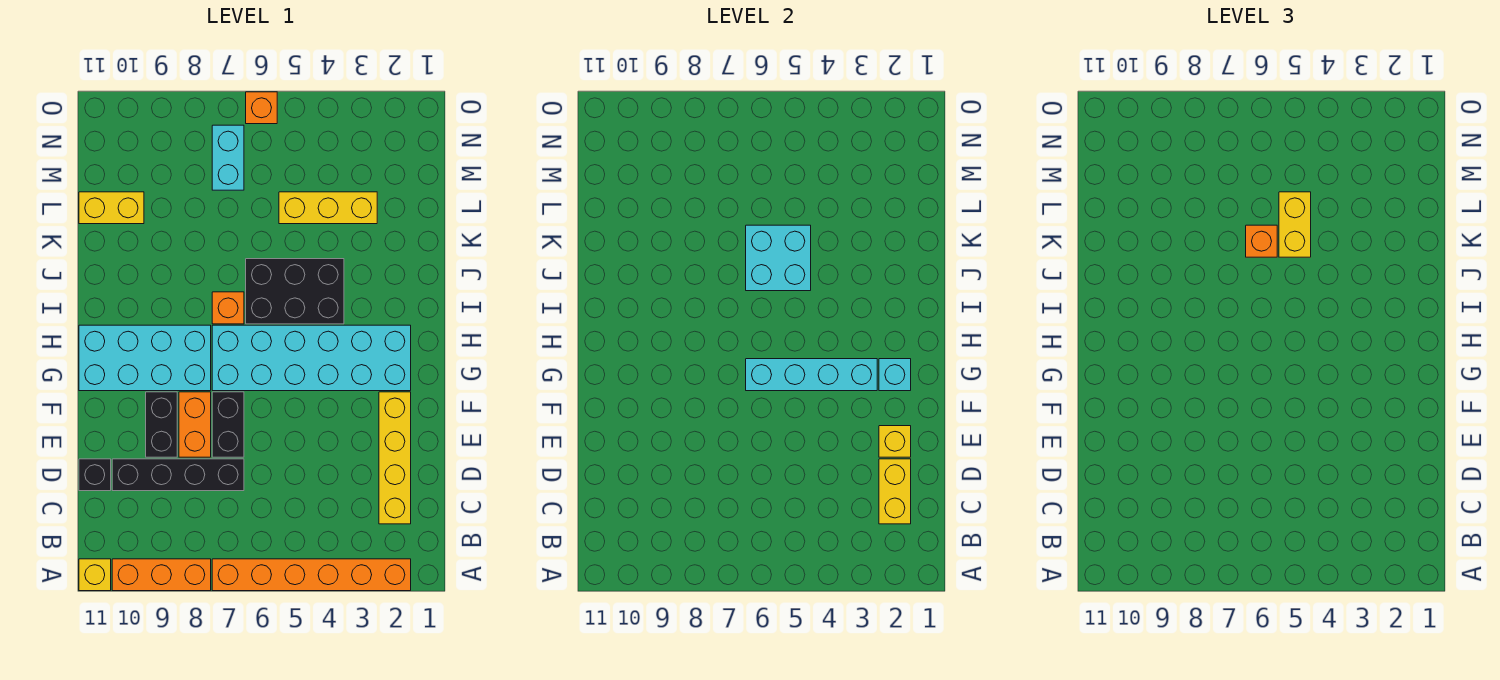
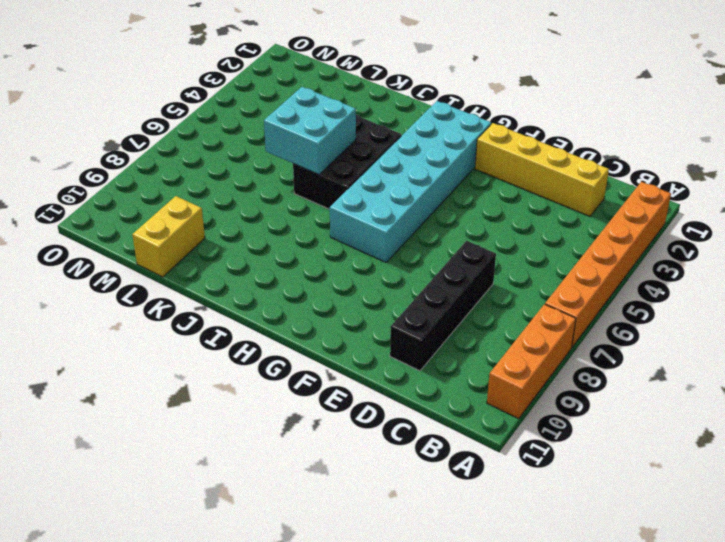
none -> yellow brick A11 level 1
none -> black brick D11 level 1
none -> black brick E7:F7 level 1

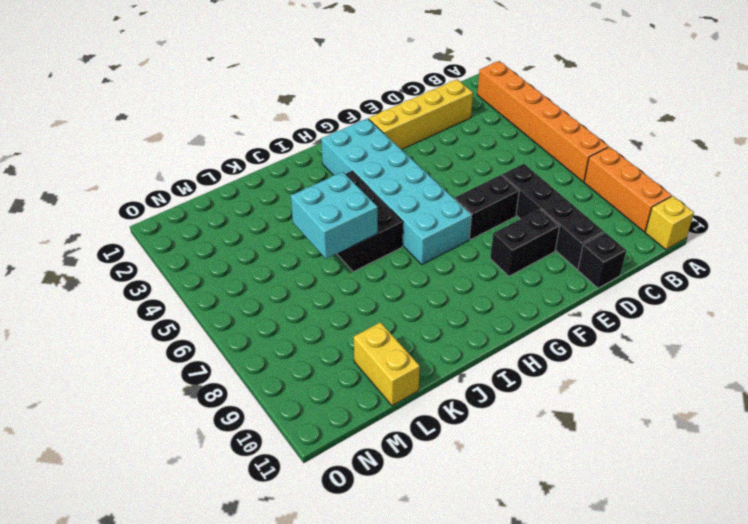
none -> orange brick E8:F8 level 1
none -> cyan brick G8:H11 level 1
none -> orange brick I7 level 1

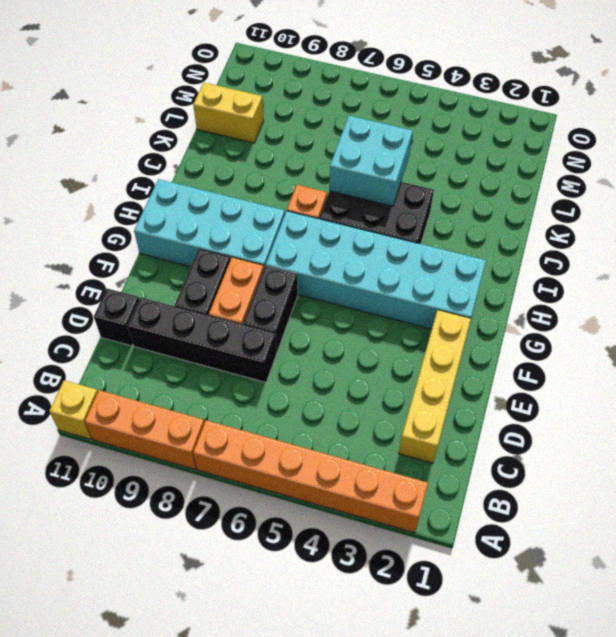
none -> yellow brick L3:L5 level 1
none -> cyan brick M7:N7 level 1
none -> orange brick O6 level 1

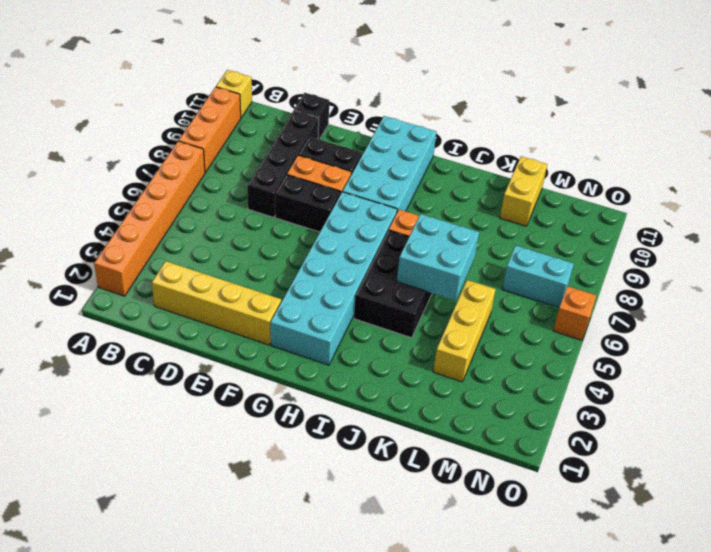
none -> yellow brick C2:D2 level 2
none -> yellow brick E2 level 2
none -> cyan brick G2 level 2

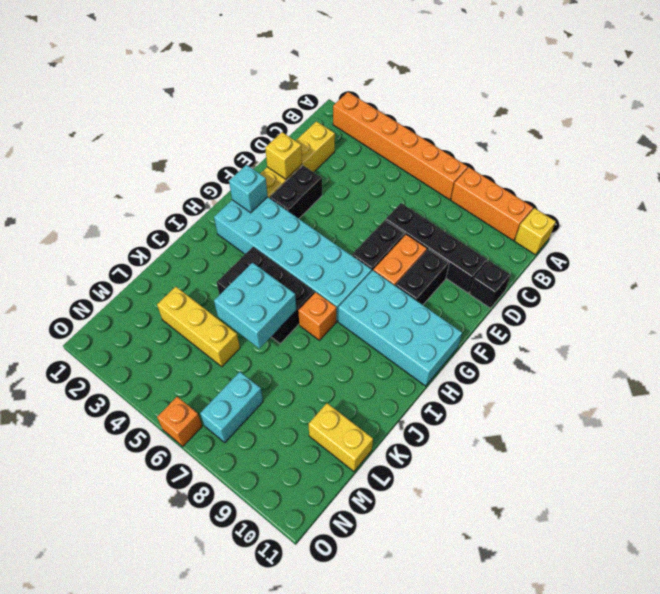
black brick E3:F3 level 1 -> none
none -> yellow brick C2:D2 level 2
none -> cyan brick G3:G6 level 2
none -> yellow brick K5:L5 level 3

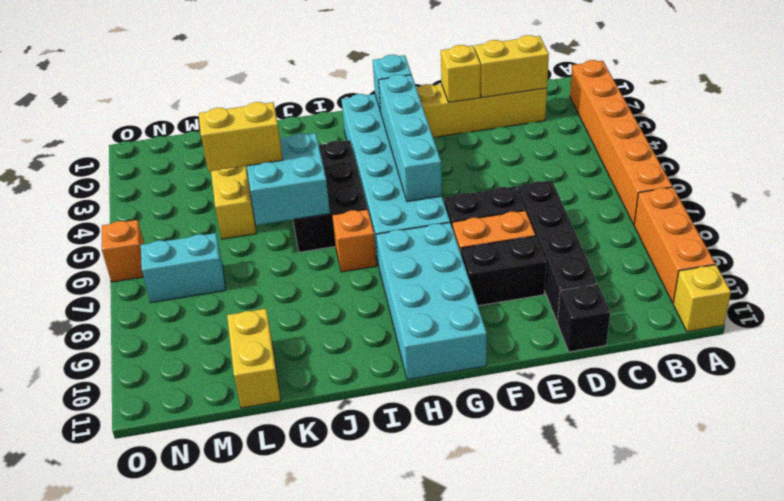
none -> orange brick K6 level 3

